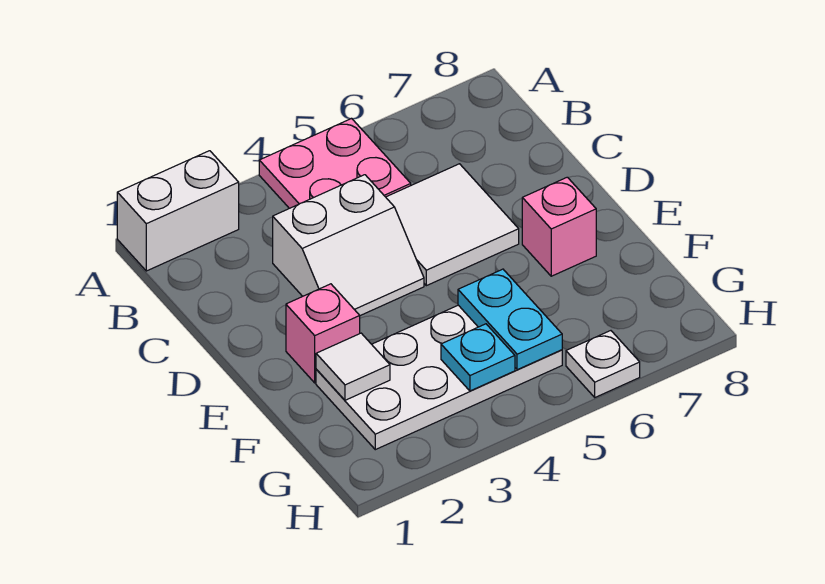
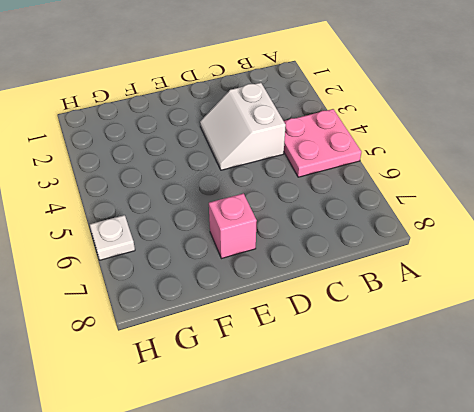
none -> white brick A1:A2 level 1
none -> white tile C5:D6 level 1

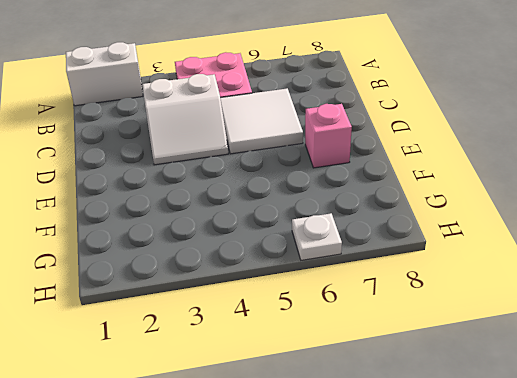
none -> pink brick E2 level 1
none -> white plate F2:G5 level 1

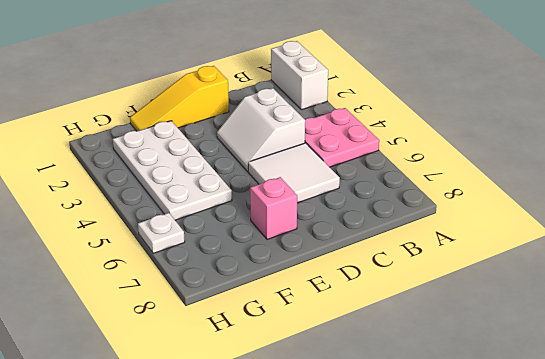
yellow slope D1:F1 level 1 top D -> none
none -> pink brick E2 level 1
none -> white tile F2 level 2

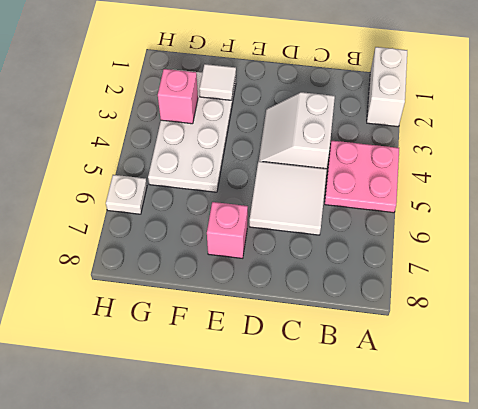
pink brick G3 level 2 -> pink brick E2 level 1
none -> cyan plate F5:G5 level 2
none -> cyan plate G4 level 2

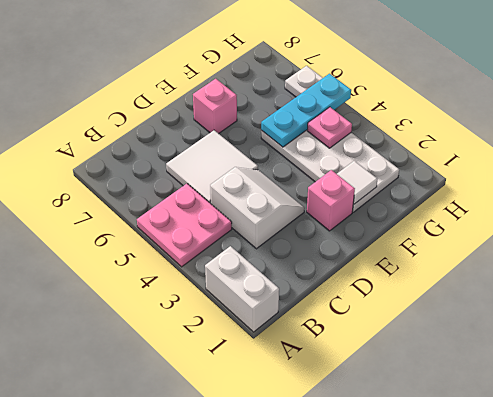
cyan plate F5:H5 level 2 -> cyan plate F5:G5 level 2
pink plate G4 level 2 -> cyan plate G4 level 2

